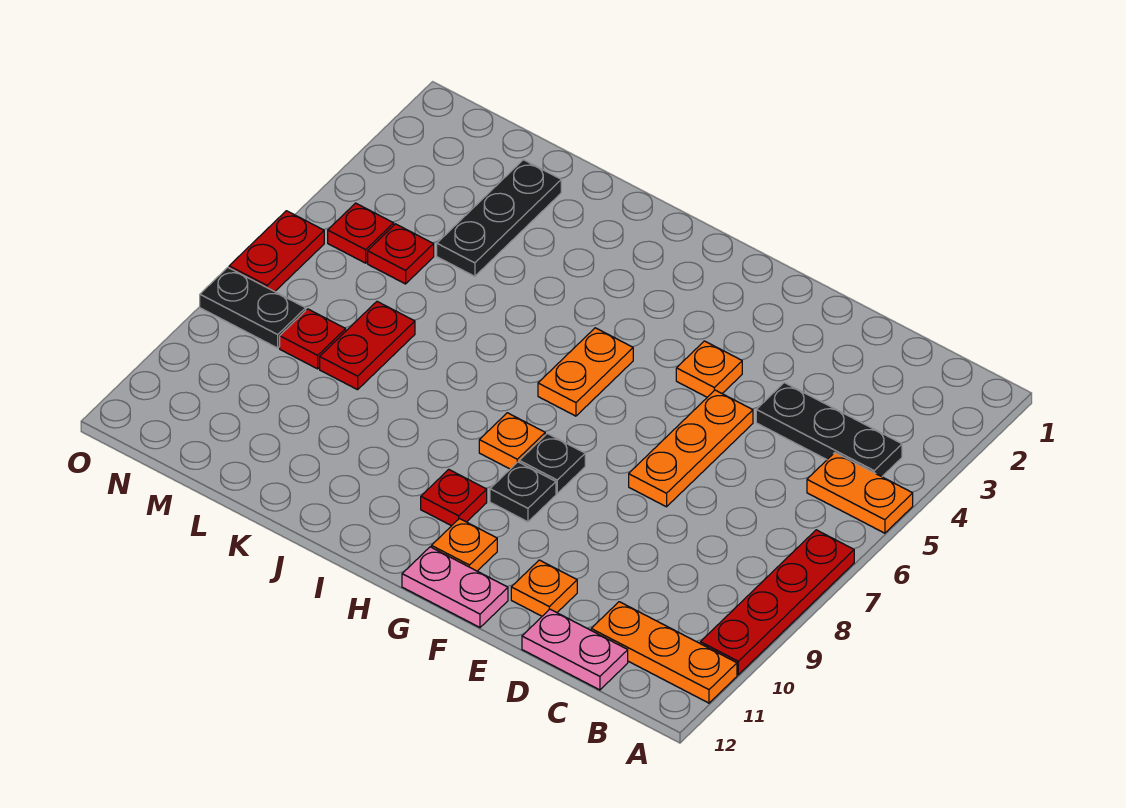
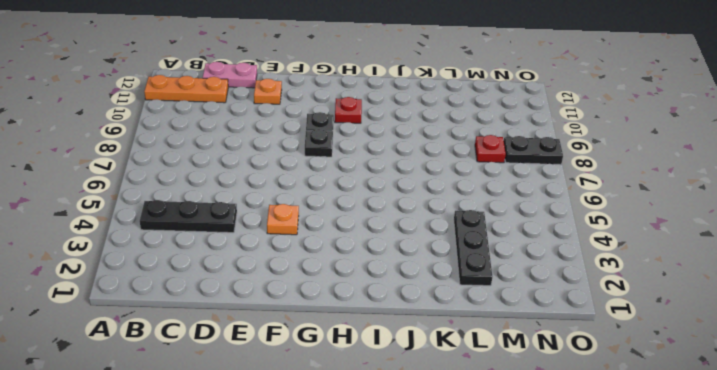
none -> orange plate A5:B5 level 1
none -> red plate A7:A10 level 1
none -> orange plate E5:E7 level 1

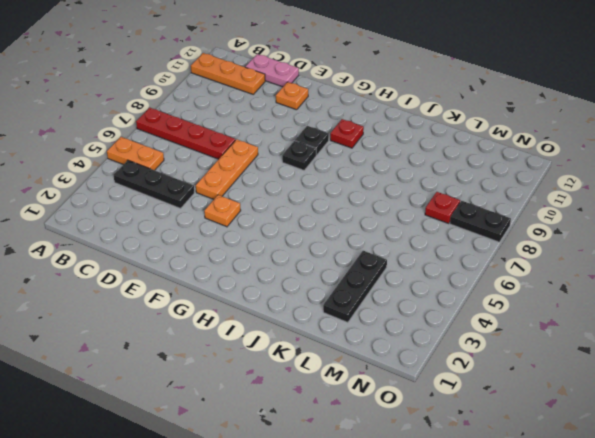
red plate A7:D7 level 1 -> red plate A7:A10 level 1
none -> pink plate F12:G12 level 1
none -> orange plate G11 level 1
none -> orange plate H5:H6 level 1

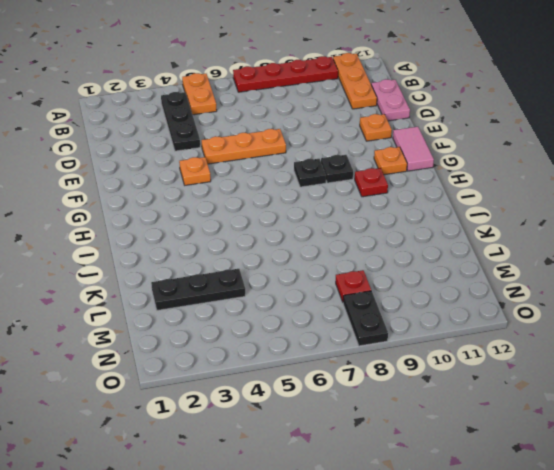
pink tile F12:G12 level 1 -> pink plate F12:G12 level 1
none -> orange plate H5:H6 level 1
none -> orange plate H8 level 1
none -> red plate L7:L8 level 1

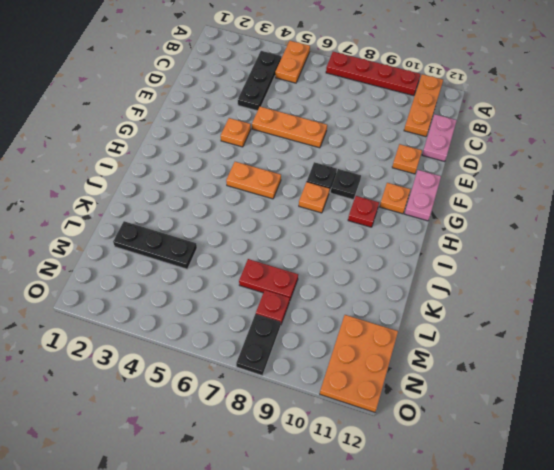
orange plate M11:O12 level 1 -> none
none -> red plate M5 level 1
none -> red plate N5 level 1
none -> red plate O6:O7 level 1

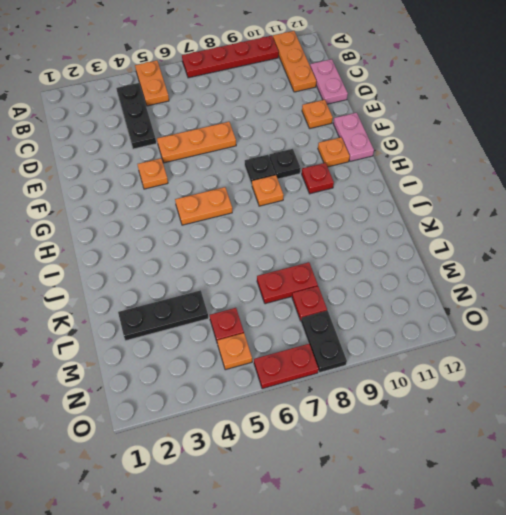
orange plate N5 level 1 -> red plate N5 level 1

